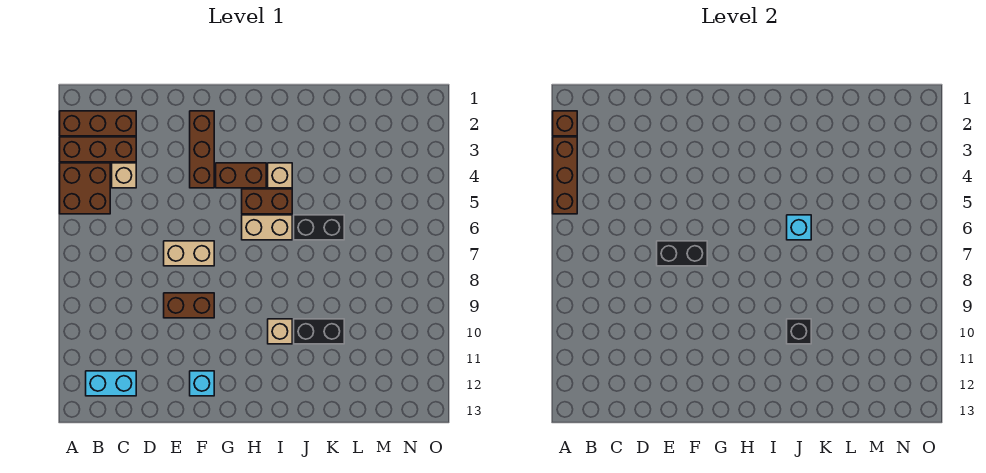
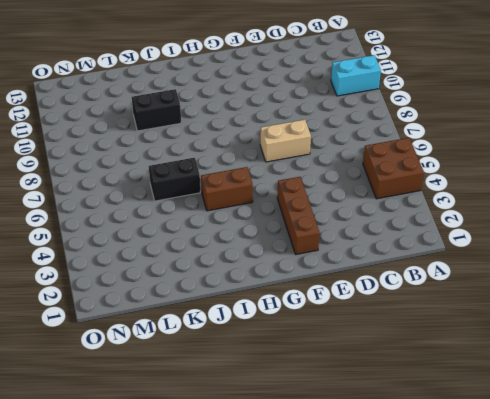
cyan brick A10:B10 level 1 -> cyan brick B12:C12 level 1
none -> brown brick A2:C2 level 1
none -> brown brick A3:C3 level 1
none -> tan brick C4 level 1

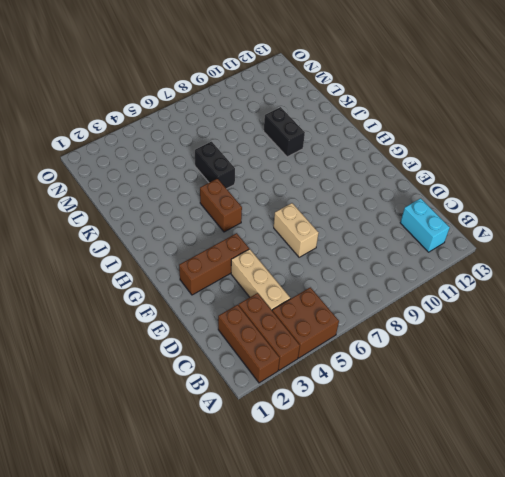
tan brick C4:E4 level 1 -> tan brick C4 level 1
none -> brown brick E9:F9 level 1
none -> cyan brick F12 level 1
none -> brown brick G4:H4 level 1

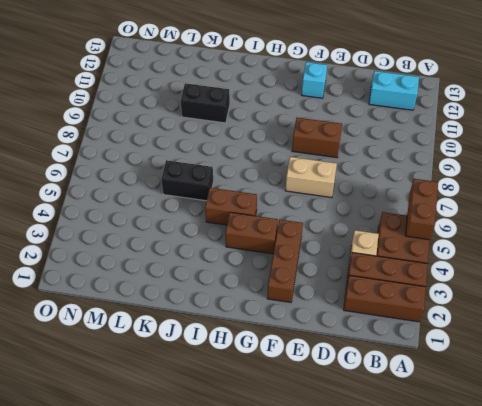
brown brick A5:A6 level 2 -> brown brick A3:A5 level 2
none -> tan brick H6:I6 level 1
none -> tan brick I4 level 1
none -> tan brick I10 level 1

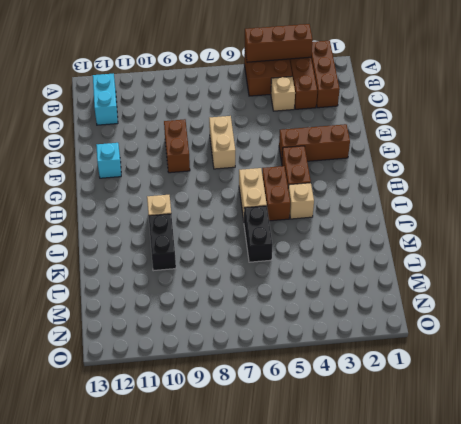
none -> brown brick A2 level 2
none -> black brick E7:F7 level 2
none -> cyan brick J6 level 2

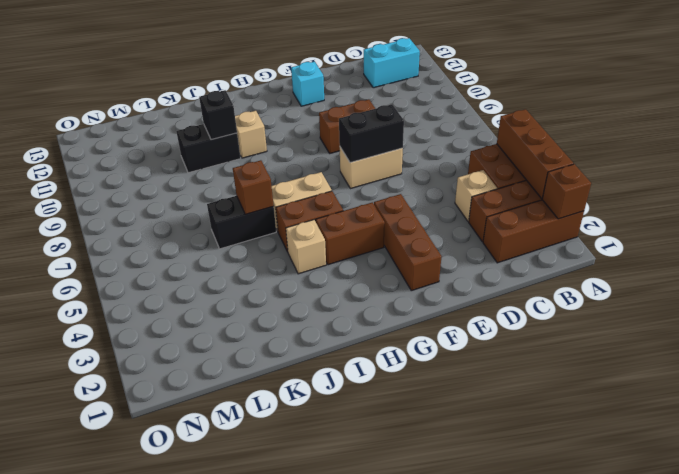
brown brick J6 level 2 -> cyan brick J6 level 2

